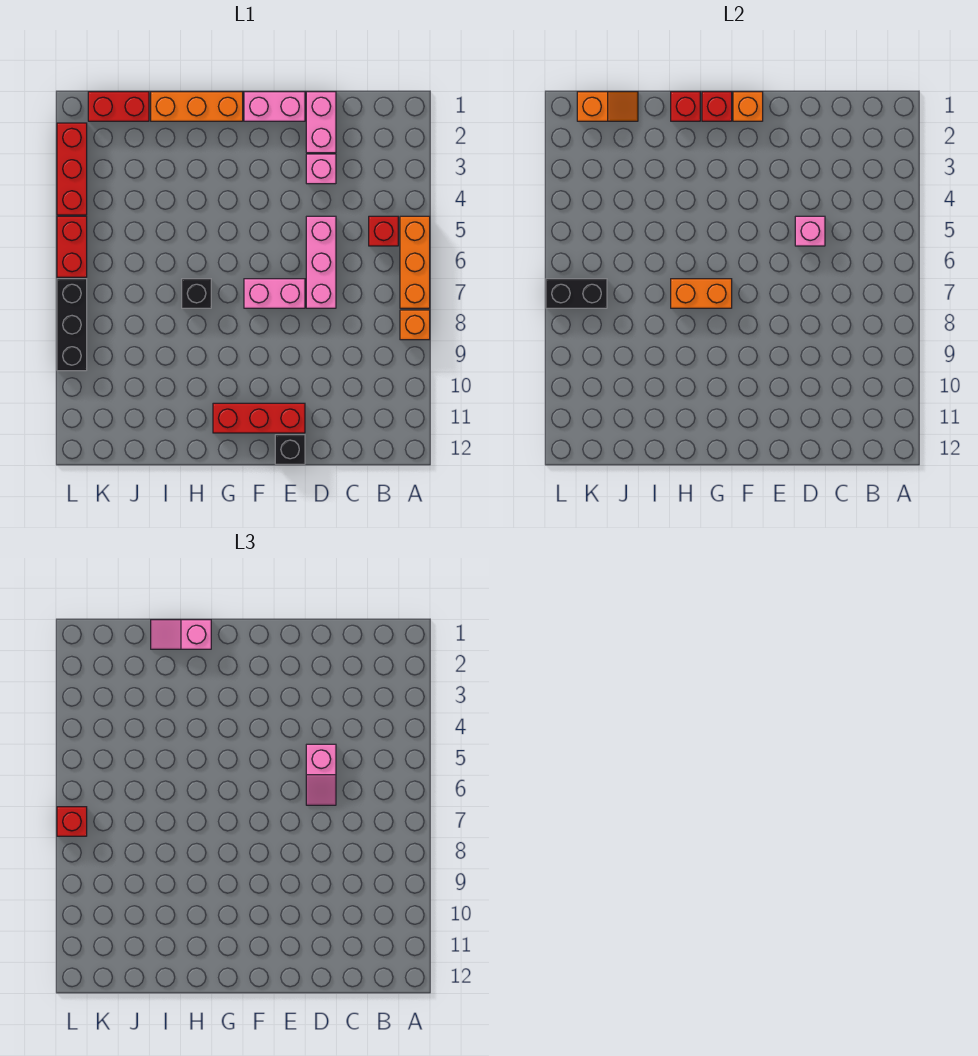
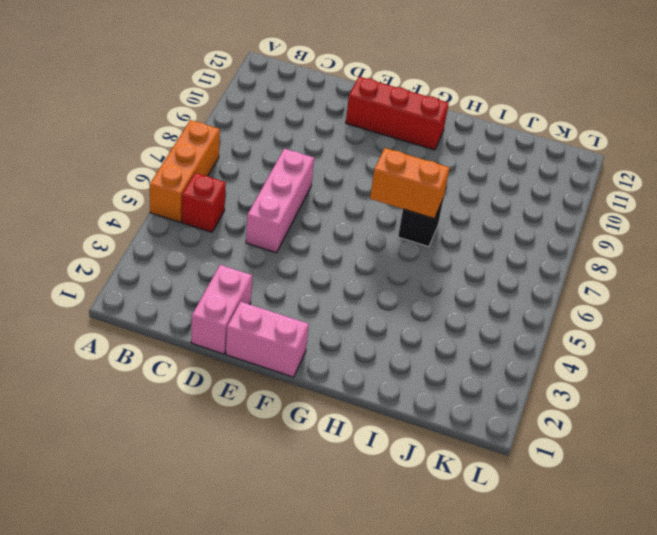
none -> orange brick A8 level 1
none -> pink brick D3 level 1
none -> pink brick E7:F7 level 1

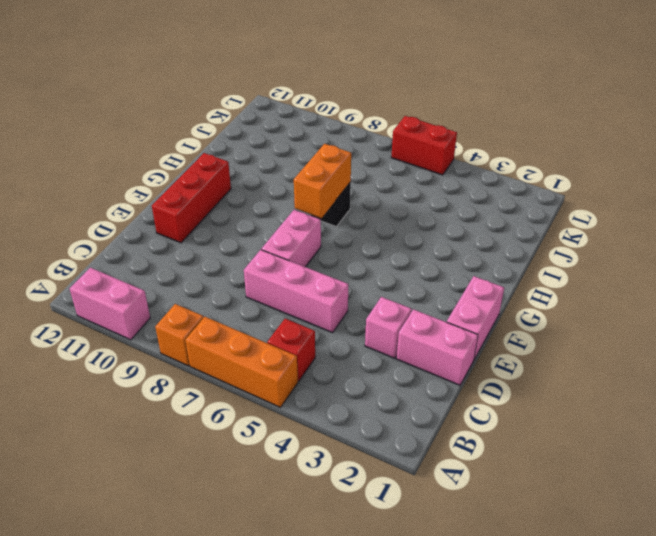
pink brick A10:A11 level 1 -> none
none -> black brick E12 level 1
none -> orange brick G1:I1 level 1
none -> red brick J1:K1 level 1

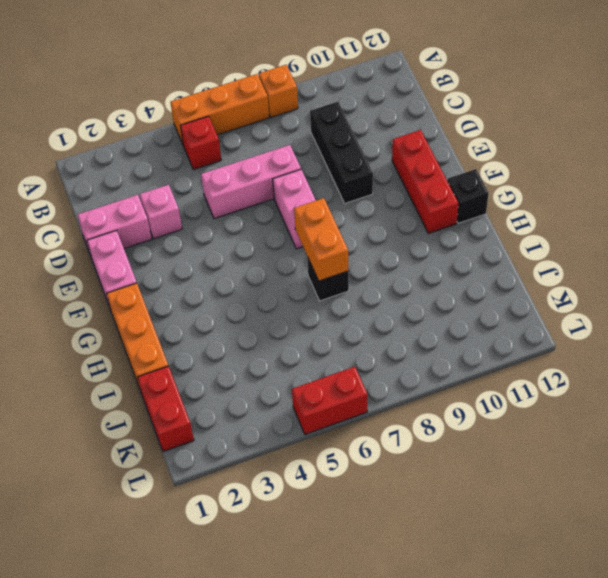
black brick C9:E9 level 1 -> black brick L7:L9 level 1
black brick G12 level 1 -> black brick E12 level 1
none -> red brick L2:L4 level 1
none -> pink brick D5 level 2
none -> orange brick F1 level 2

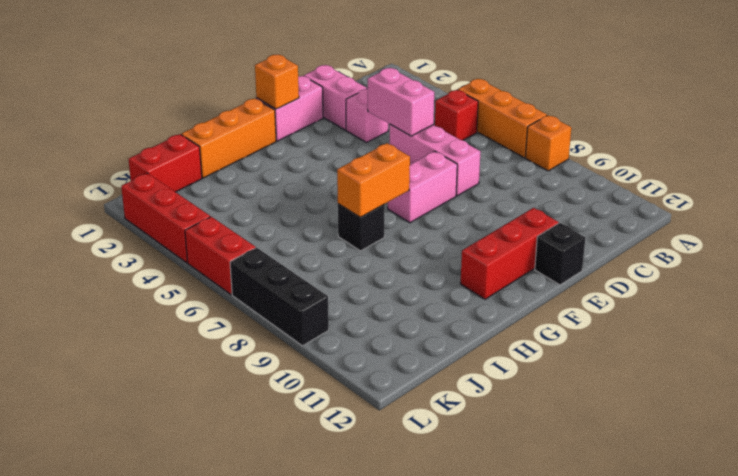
pink brick D4:D5 level 2 -> pink brick D5 level 2
none -> red brick G1 level 2
none -> red brick H1 level 2
none -> orange slope J1:K1 level 2 top K

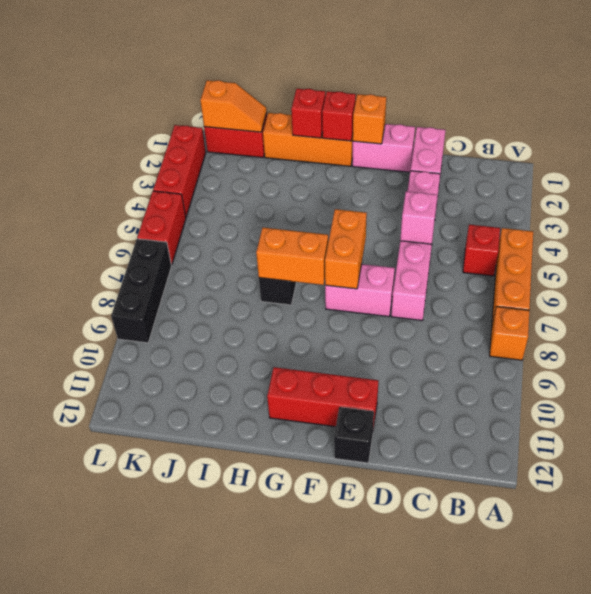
orange brick F6:F7 level 2 -> none
none -> black brick K7:L7 level 2
none -> pink slope D5:D6 level 3 top 5
none -> pink slope H1:I1 level 3 top H

